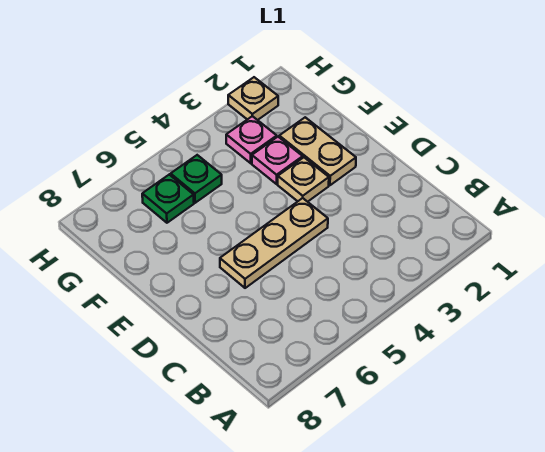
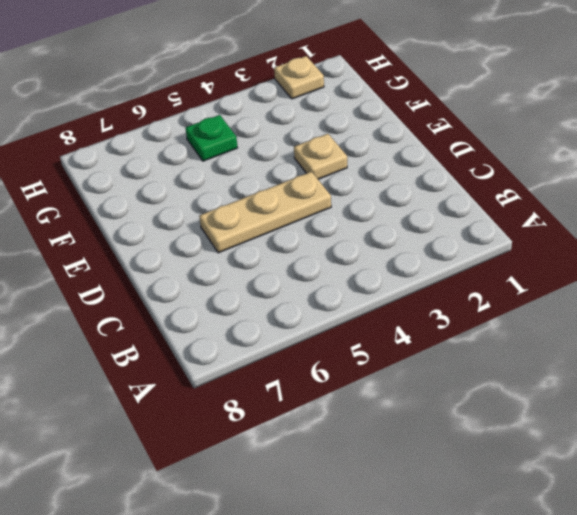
none -> tan plate E2:F2 level 1
none -> pink plate F3 level 1

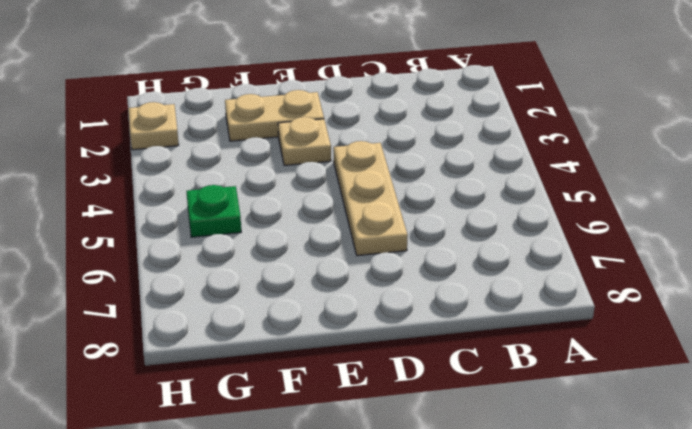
none -> pink plate F3 level 1
none -> pink plate G3 level 1

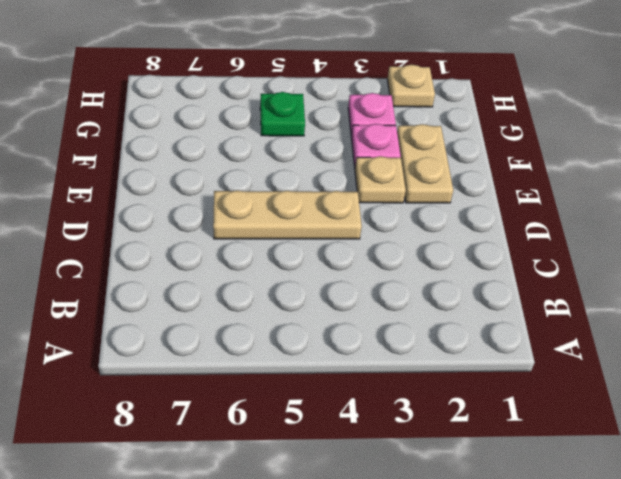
none -> green plate G6 level 1

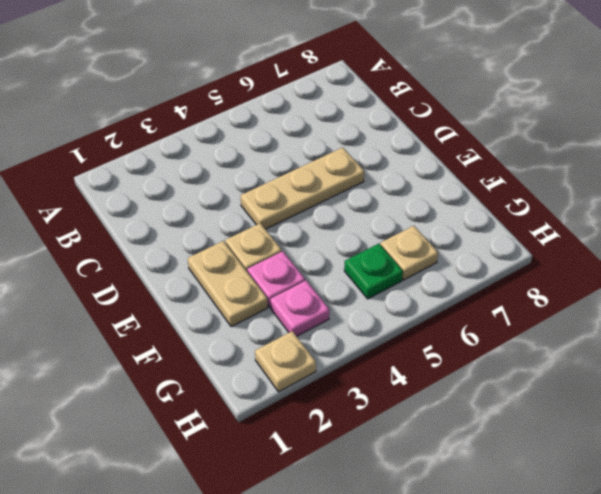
tan plate G6 level 1 -> green plate G6 level 1

